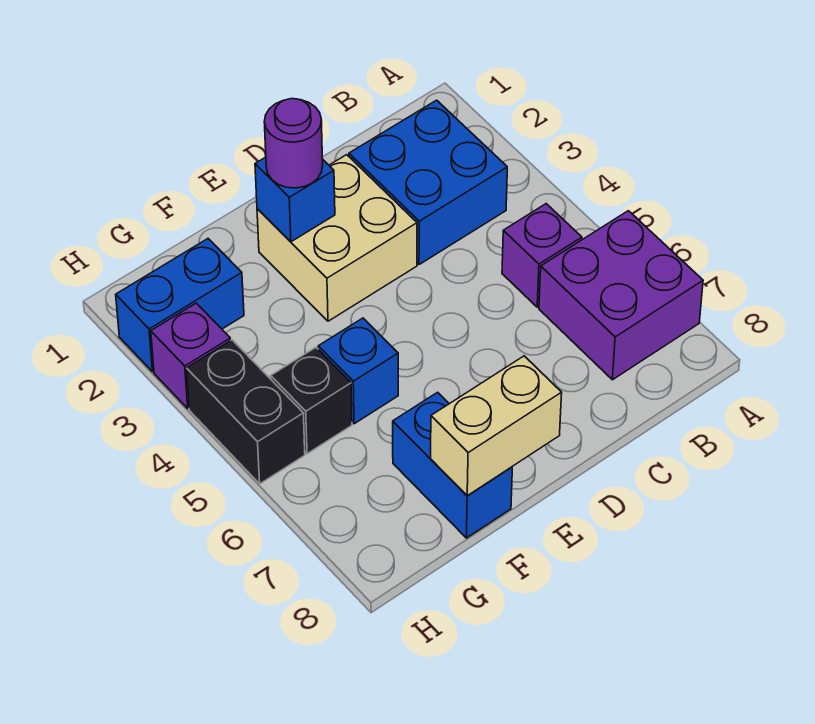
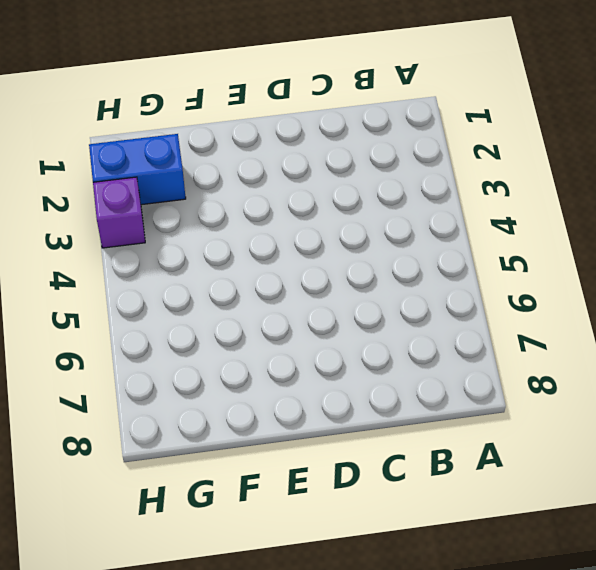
none -> purple brick A6:B7 level 1
none -> blue brick B2:C3 level 1
none -> purple brick B5 level 1

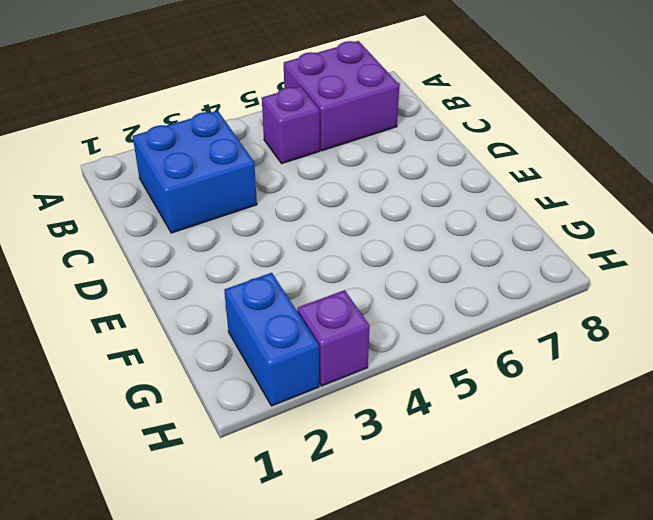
none -> tan brick D2:E3 level 1
none -> blue brick F5 level 1
none -> blue brick F7:F8 level 1

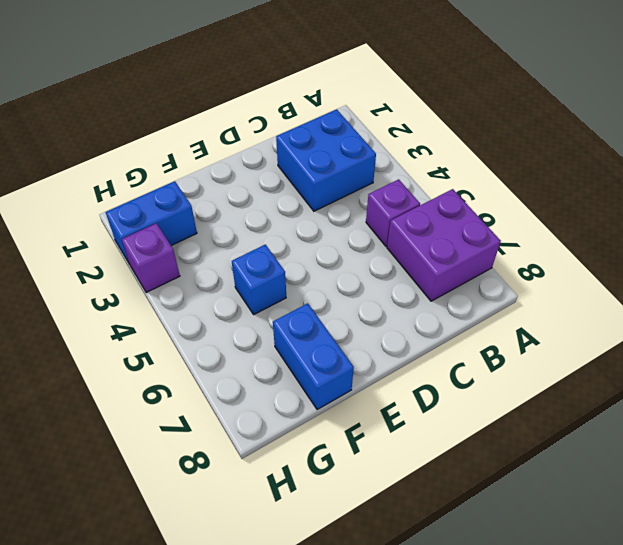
none -> tan brick D2:E3 level 1
none -> black brick G5 level 1
none -> black brick H4:H5 level 1

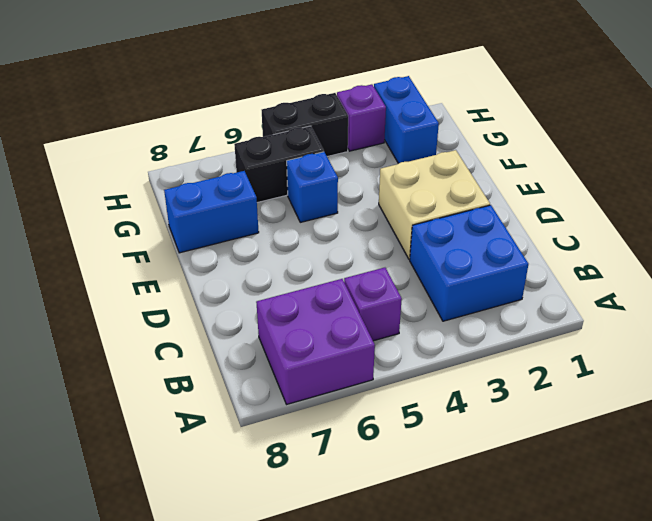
black brick G5:G6 level 1 -> black brick G5 level 1
none -> blue brick E2 level 2
none -> tan brick E8:F8 level 2
none -> purple round brick E2 level 3

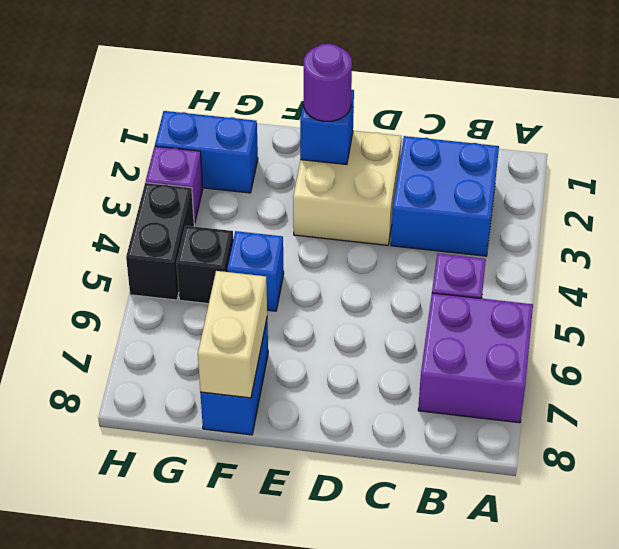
tan brick F7:F8 level 2 -> tan brick E8:F8 level 2

